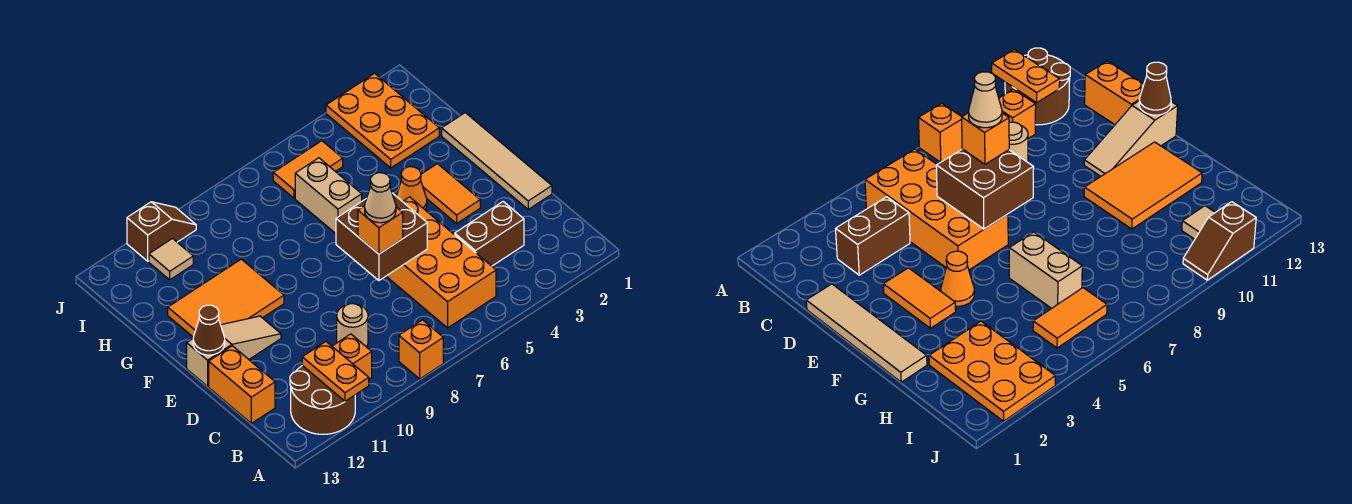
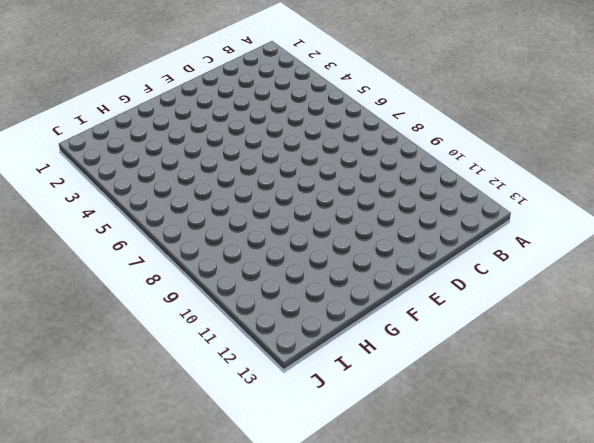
none -> orange brick A8 level 1
none -> brown round brick A11:B12 level 1
none -> orange brick B5:E6 level 1

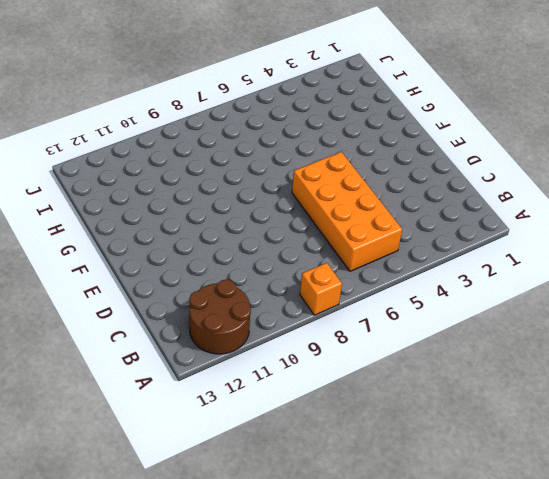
none -> orange brick B10 level 1
none -> brown brick C3:C4 level 1
none -> tan round brick C9 level 1

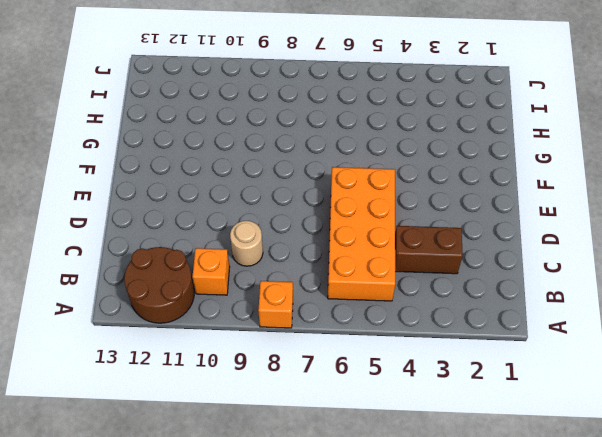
none -> orange brick C13:D13 level 1
none -> tan tile D1:G1 level 1
none -> orange tile E3:F3 level 1

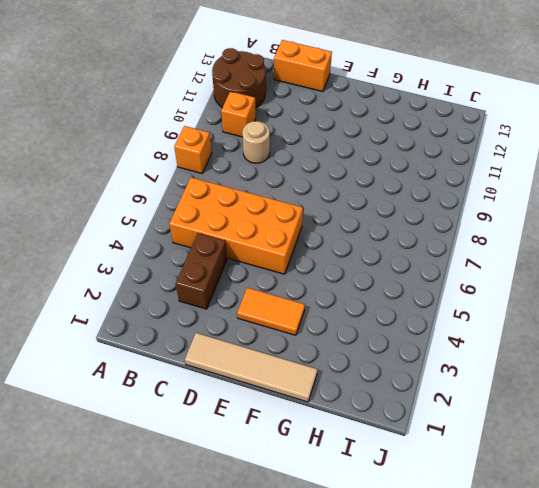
none -> tan slope E11:E13 level 1 top 13
none -> orange cone F4 level 1
none -> orange tile F10:G12 level 1

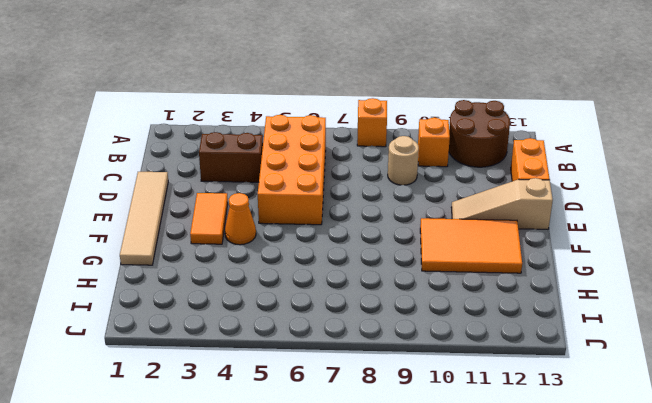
none -> tan brick G6:H6 level 1
none -> orange plate H2:J3 level 1
none -> orange tile I5:I6 level 1

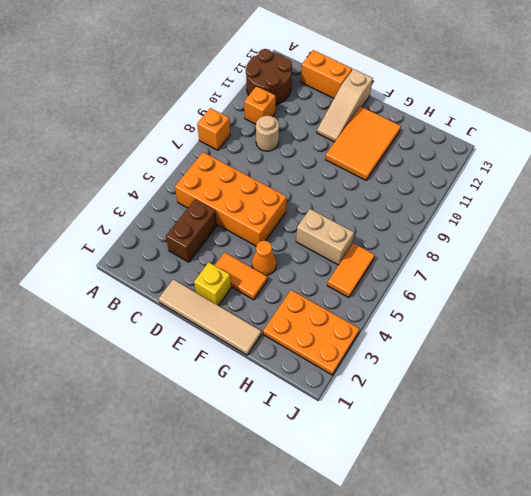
yellow brick E2 level 1 -> none
none -> tan tile I11 level 1
none -> brown slope J10:J11 level 1 top 11
none -> orange plate A11:B11 level 2

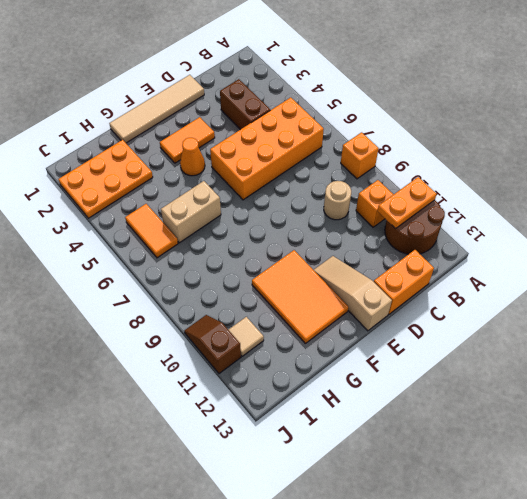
none -> brown brick D6:E7 level 2
none -> brown cone E13 level 2
none -> orange brick D7 level 3

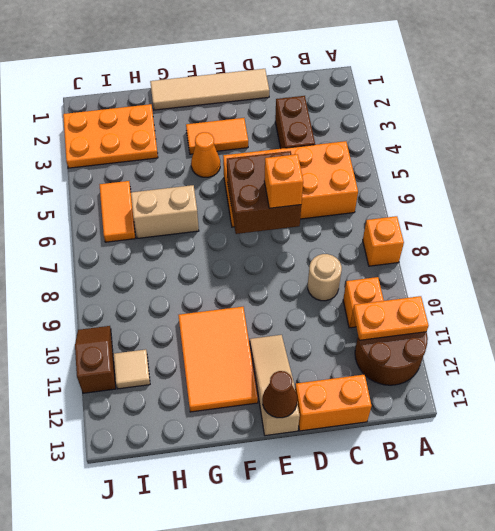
none -> tan cone D7 level 4

